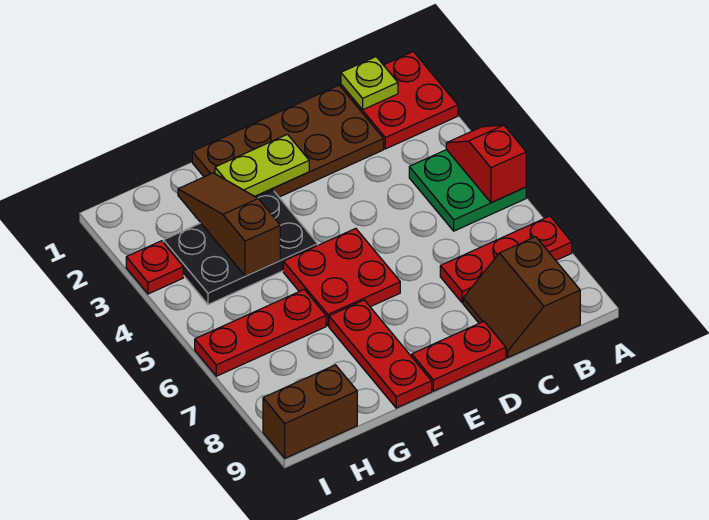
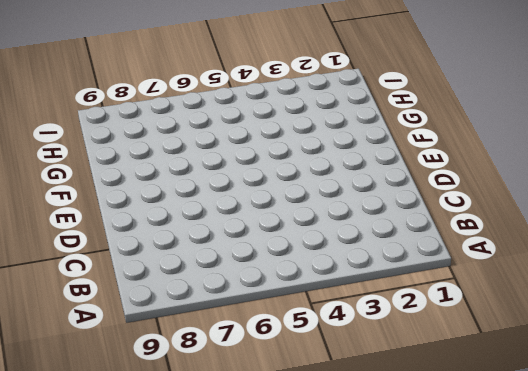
none -> red plate A1:B2 level 1
none -> green plate A4:B5 level 1
none -> red plate A7:C7 level 1

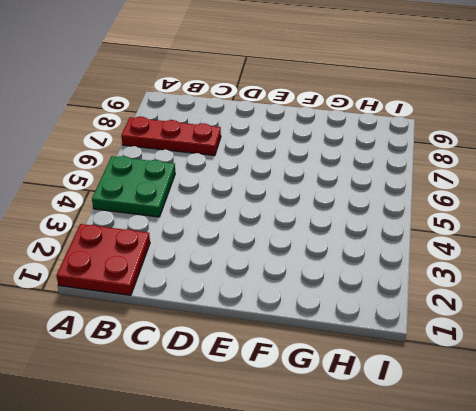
none -> brown slope B8:C9 level 1 top B
none -> brown plate C1:F2 level 1
none -> red plate D9:E9 level 1

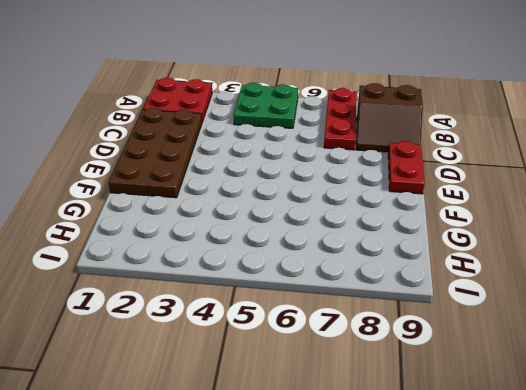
none -> red plate E5:F6 level 1
none -> black plate F3:H4 level 1
none -> red plate F7:F9 level 1

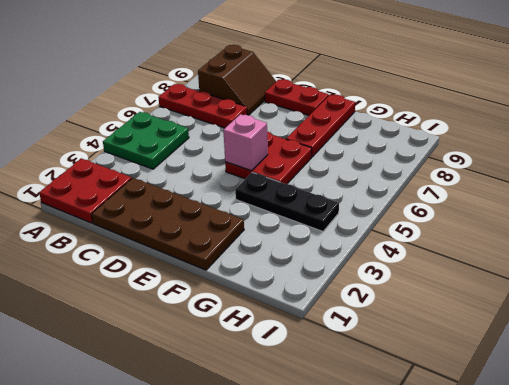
pink brick E5 level 2 -> none
black plate F4:H4 level 1 -> black plate F3:H4 level 1
none -> red plate G6:I6 level 1
none -> brown brick H9:I9 level 1
none -> red plate I3 level 1

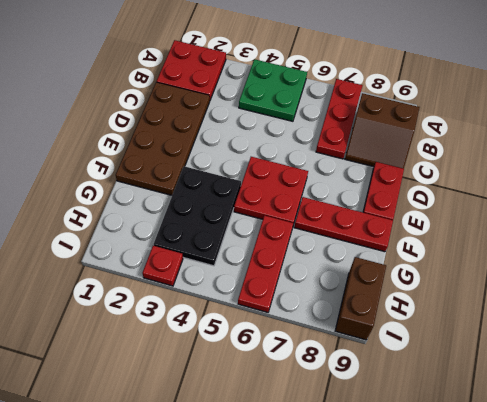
none -> red slope A4:A5 level 2 top 5
none -> lime plate B1 level 2
none -> lime plate E2:F2 level 2

